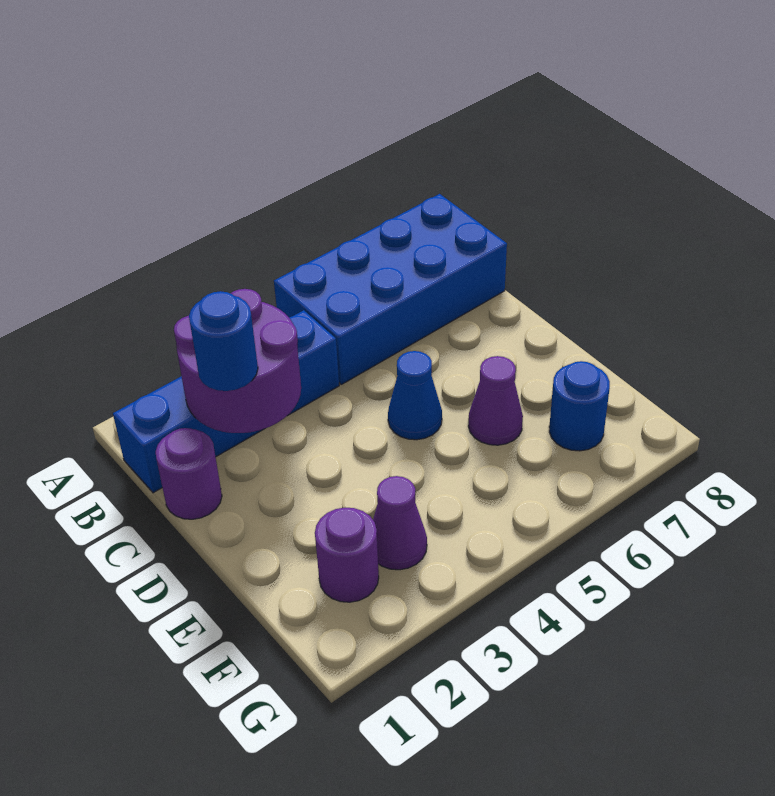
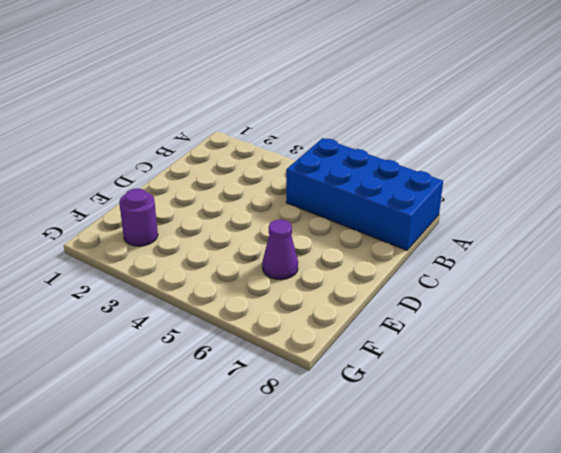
none -> blue brick B1:B4 level 1
none -> purple round brick C1 level 1

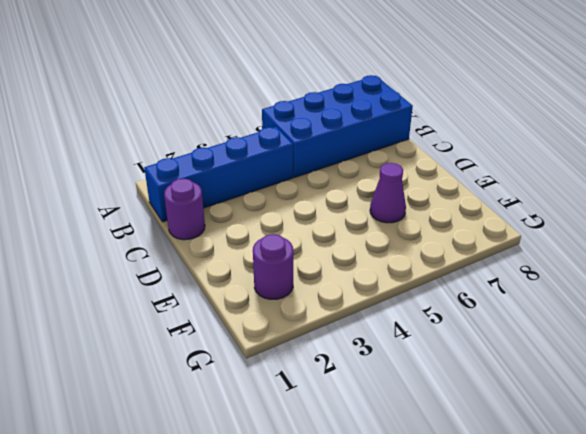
none -> blue cone D5 level 1
none -> purple cone F3 level 1

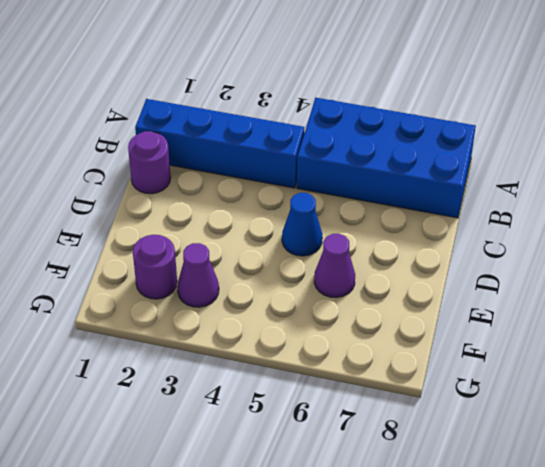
none -> blue round brick F7 level 1
none -> purple round brick B2:C3 level 2

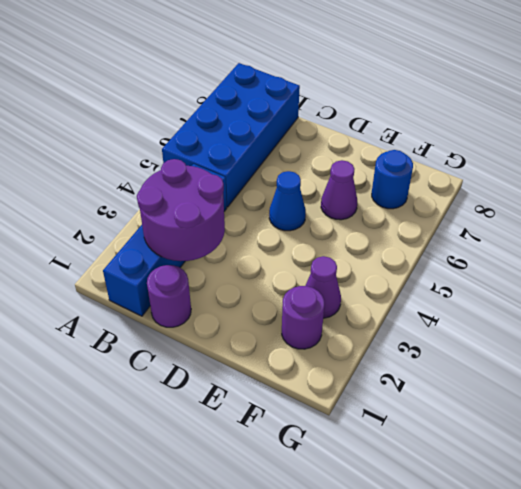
none -> blue round brick C2 level 3

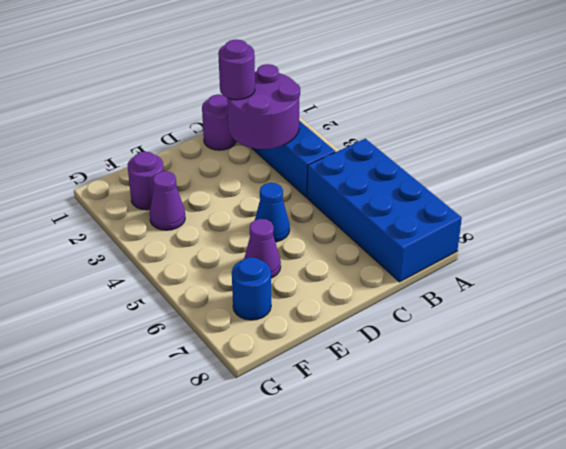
purple round brick C2 level 3 -> blue round brick C2 level 3

